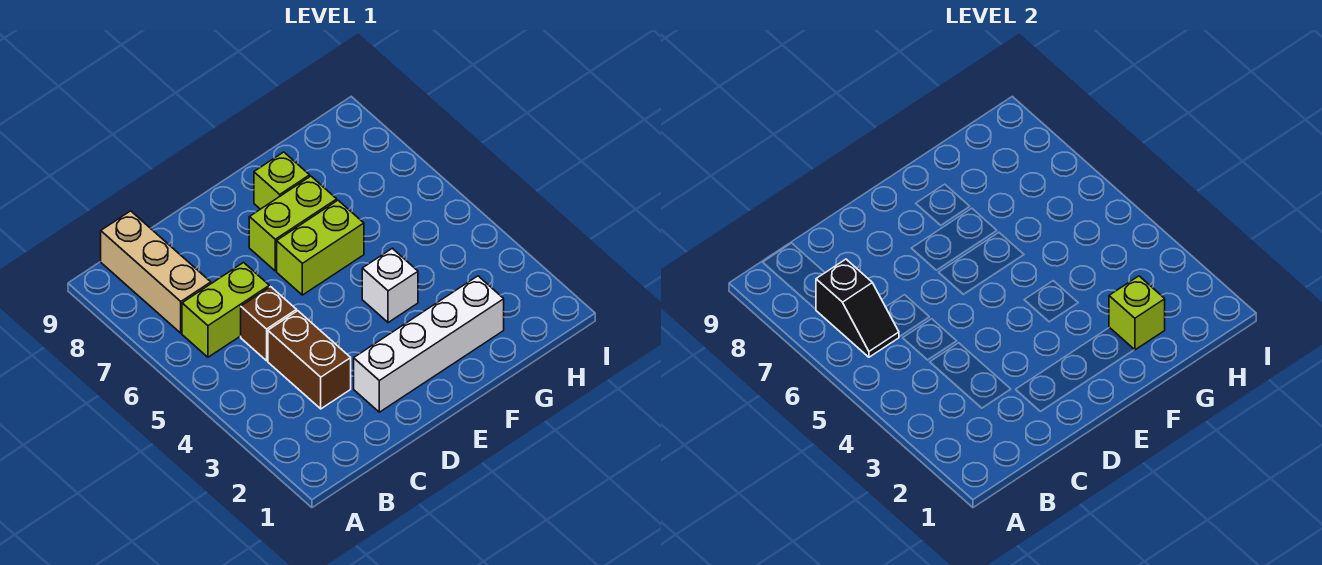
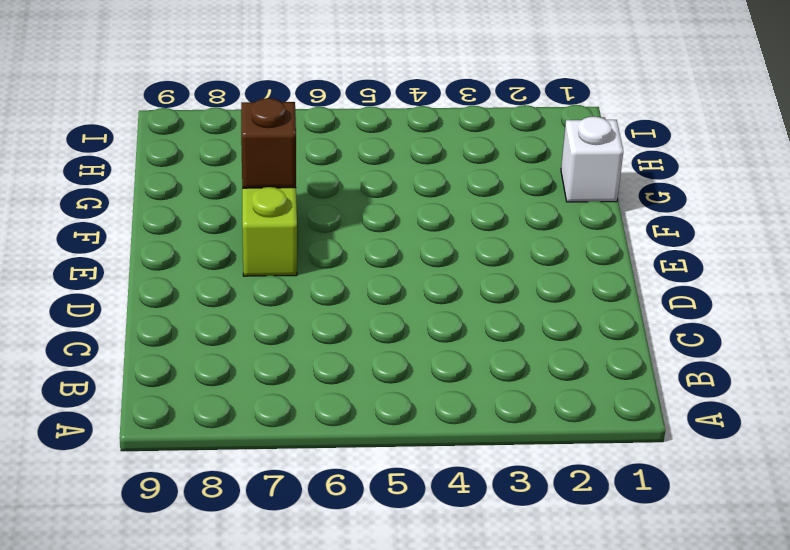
brown brick F7 level 2 -> brown brick C5 level 1
white brick G1 level 1 -> white brick F4 level 1
none -> lime brick B6:C6 level 1
none -> tan brick B7:B9 level 1

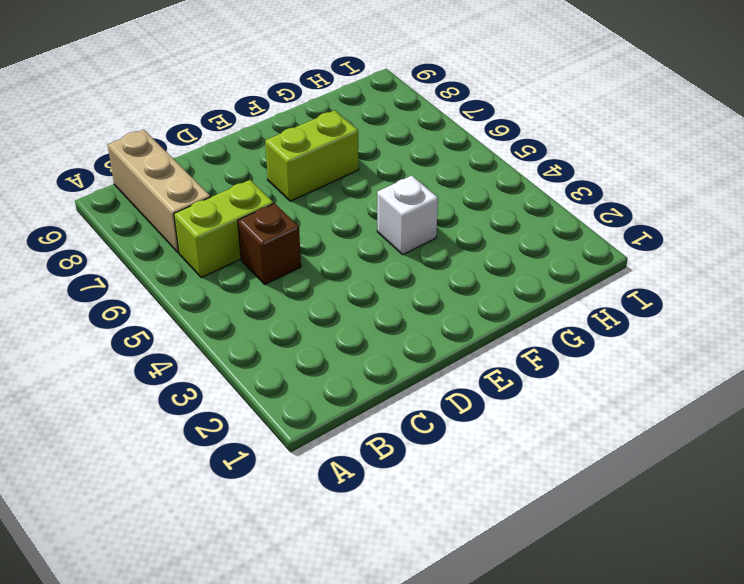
none -> brown brick C3:C4 level 1
none -> white brick D2:G2 level 1

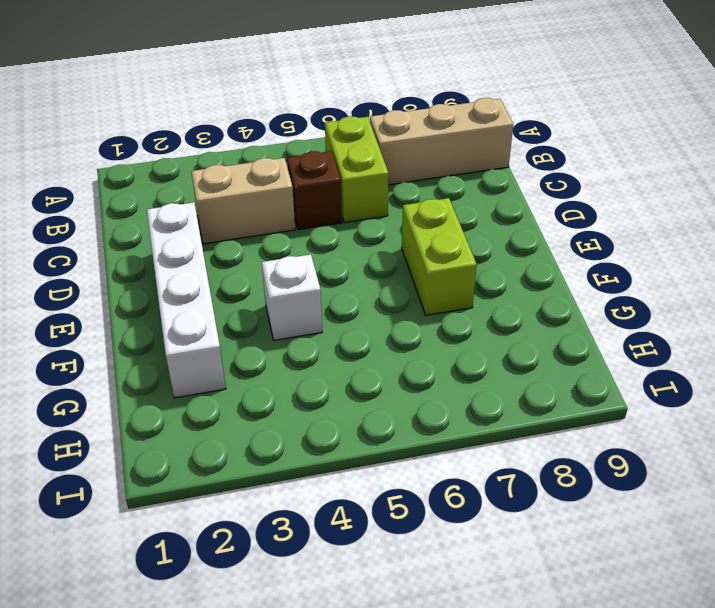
tan brick C3:C4 level 1 -> brown brick C3:C4 level 1
none -> lime brick E6:F6 level 1
none -> lime brick F8 level 1

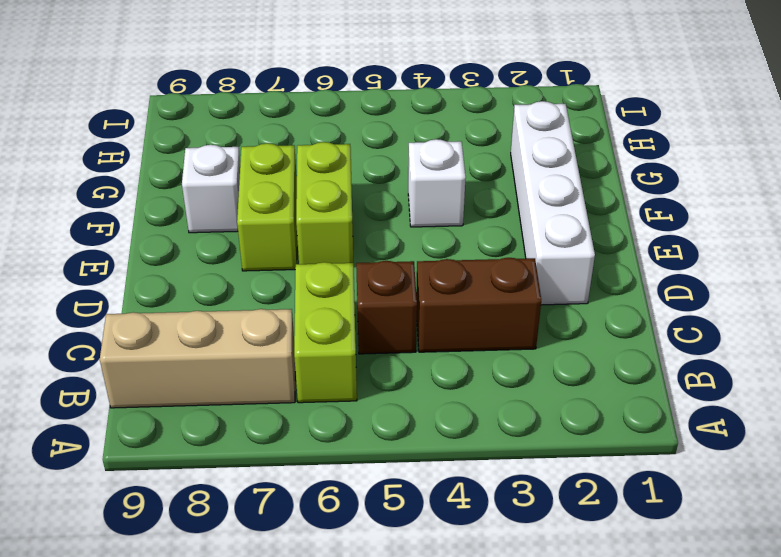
white brick F8 level 1 -> lime brick F8 level 1
none -> black slope B6:B7 level 2 top 7
none -> lime brick G2 level 2

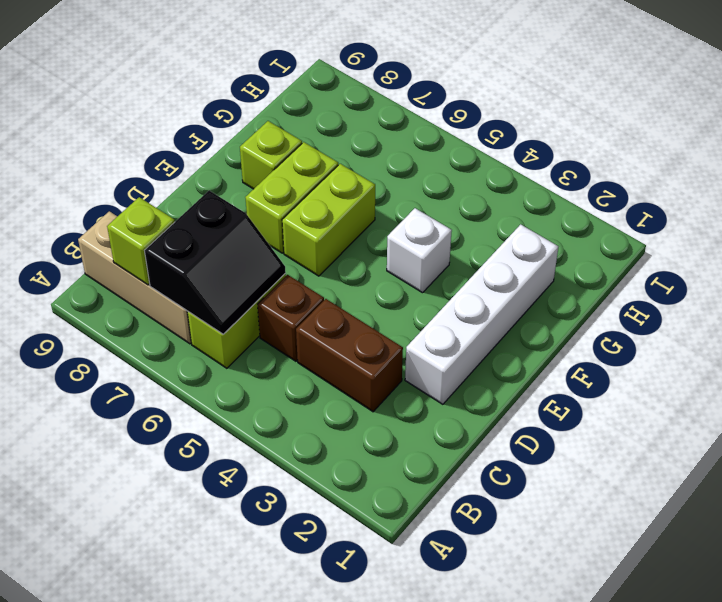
black slope B6:C7 level 2 top 7 -> black slope B6:B7 level 2 top 7
lime brick B8 level 2 -> lime brick G2 level 2

